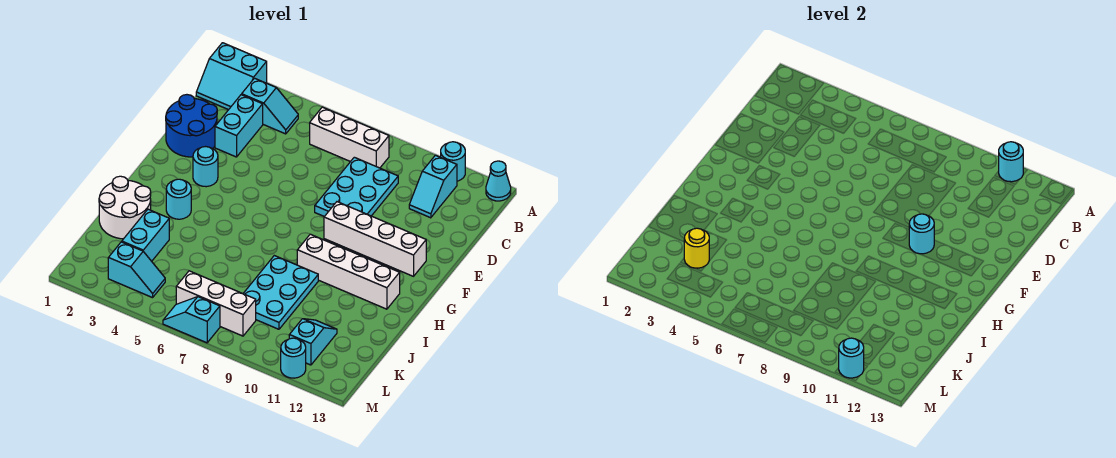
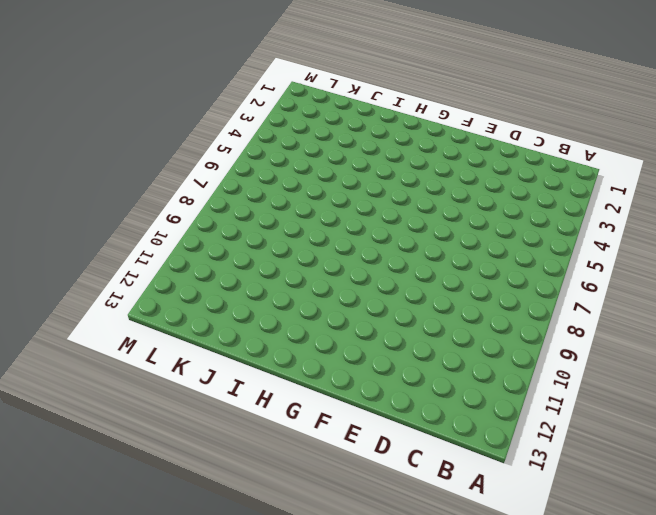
none -> cyan slope A1:B2 level 1 top A
none -> cyan round brick A11 level 1
none -> cyan cone A13 level 1

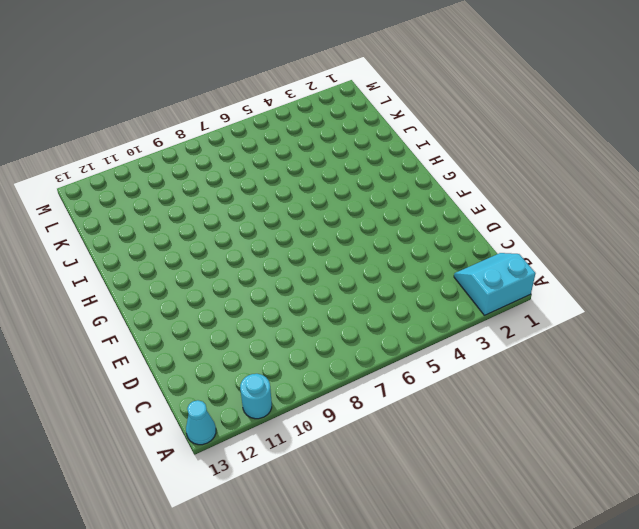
none -> cyan slope B3:B4 level 1 top 3
none -> white brick B6:B8 level 1
none -> cyan slope B11:C11 level 1 top B

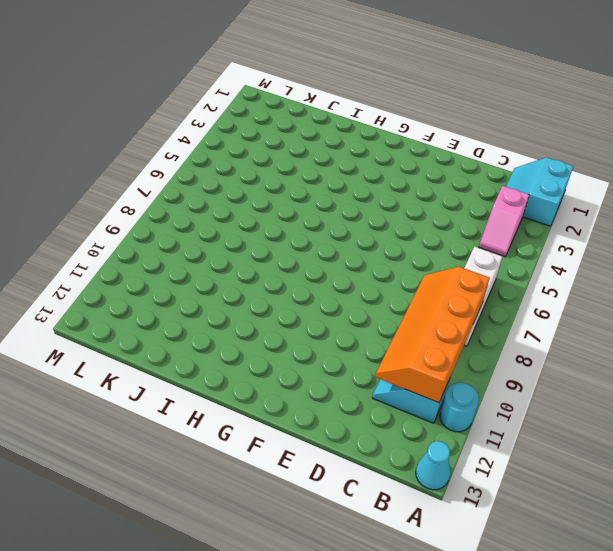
pink slope B3:B4 level 1 top 3 -> cyan slope B3:B4 level 1 top 3
orange slope B8:C11 level 2 top B -> none
none -> cyan brick C3:D3 level 1
none -> cyan plate C8:E9 level 1
none -> blue round brick D1:E2 level 1

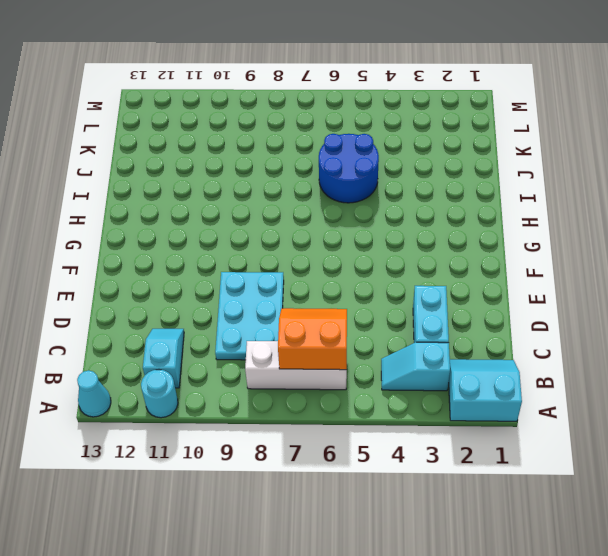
orange slope B6:C7 level 2 top B -> none
blue round brick I5:J6 level 1 -> blue round brick D1:E2 level 1
none -> cyan round brick F3 level 1
none -> white brick F9:F12 level 1
none -> cyan round brick H3 level 1

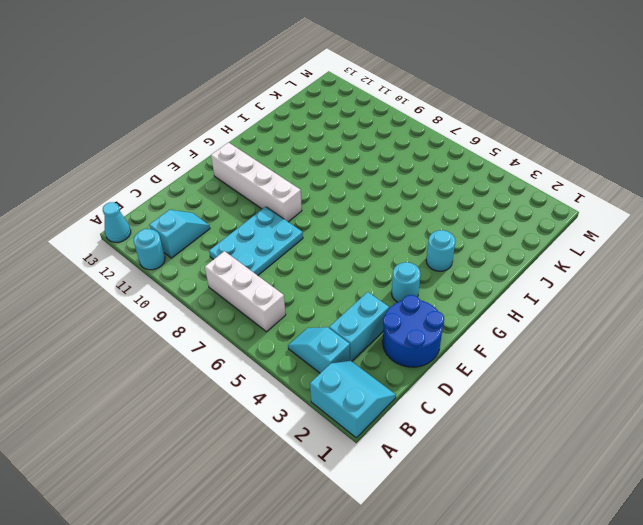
none -> white brick H9:H12 level 1
none -> white round brick I1:J2 level 1
none -> cyan plate I8:K9 level 1

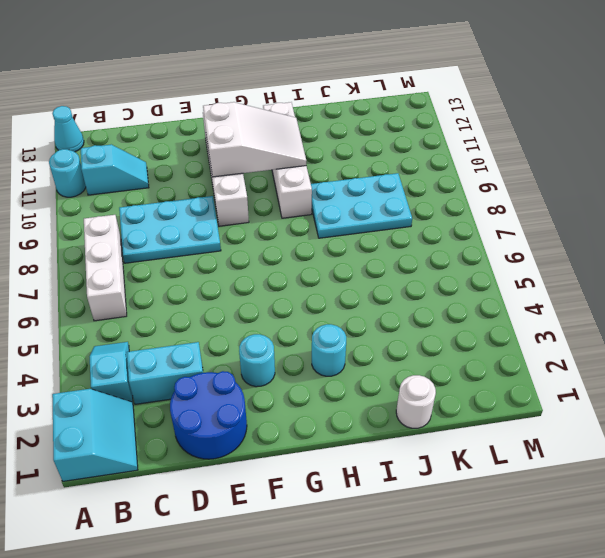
white slope F10:H11 level 2 top F -> cyan round brick F10 level 2
white round brick J1 level 1 -> white round brick I1:J2 level 1
none -> cyan brick J3:K3 level 1
none -> cyan slope K11:L11 level 1 top L
none -> cyan slope L3:L4 level 1 top 3

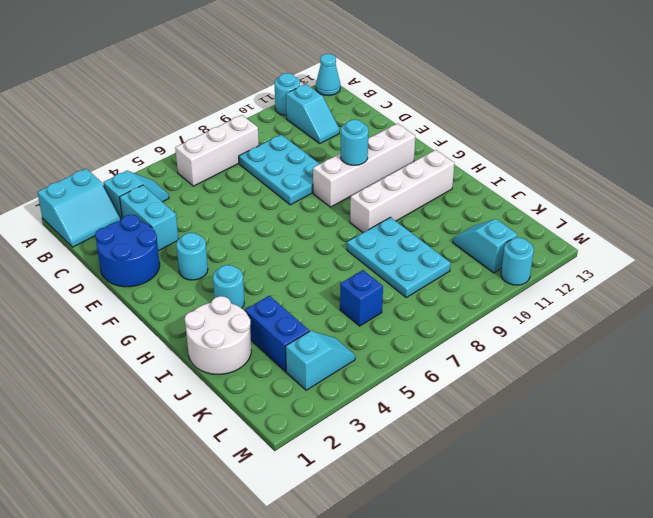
blue brick J3:K3 level 1 -> cyan brick J3:K3 level 1
blue brick K6 level 1 -> none
none -> white brick L6:L8 level 1
none -> cyan slope M6:M7 level 1 top 7
none -> cyan round brick A11 level 2

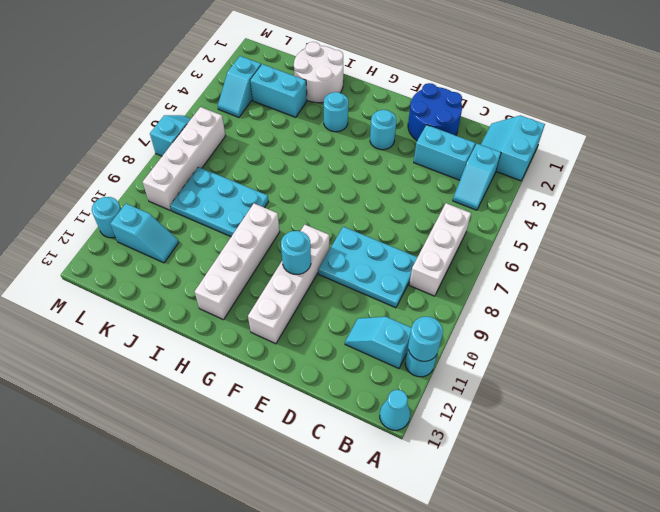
white brick L6:L9 level 1 -> white brick L6:L8 level 1
none -> yellow round brick K3 level 2
none -> cyan round brick M11 level 2

